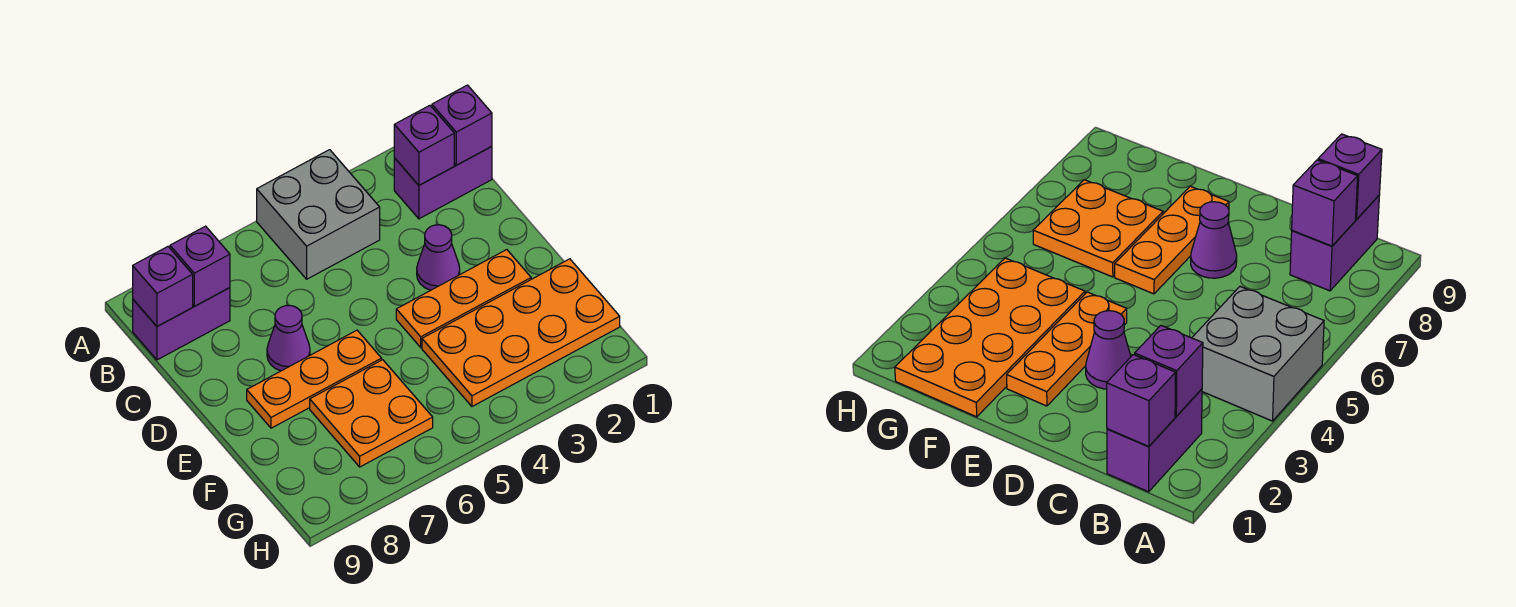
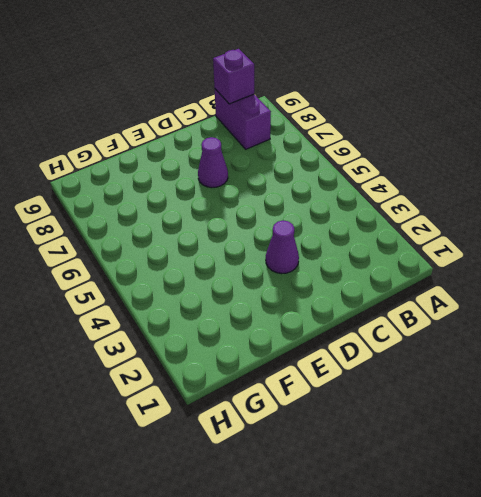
none -> grey brick A4:B5 level 1
none -> purple brick B1:B2 level 1
none -> orange plate E2:E4 level 1

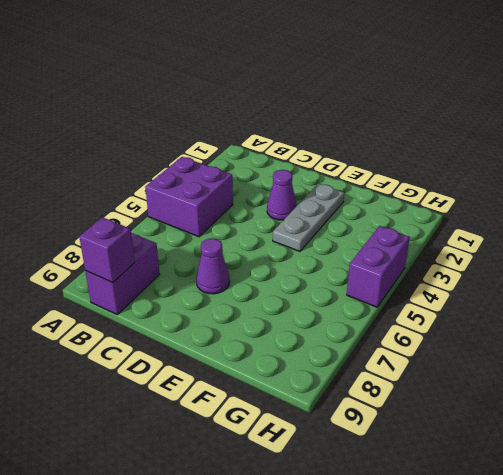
purple brick A4:B5 level 1 -> grey brick A4:B5 level 1
grey plate E2:E4 level 1 -> orange plate E2:E4 level 1
purple brick H4:H5 level 1 -> purple brick B1:B2 level 1
none -> orange plate E6:E8 level 1
none -> orange plate F1:G4 level 1
none -> orange plate F6:G7 level 1

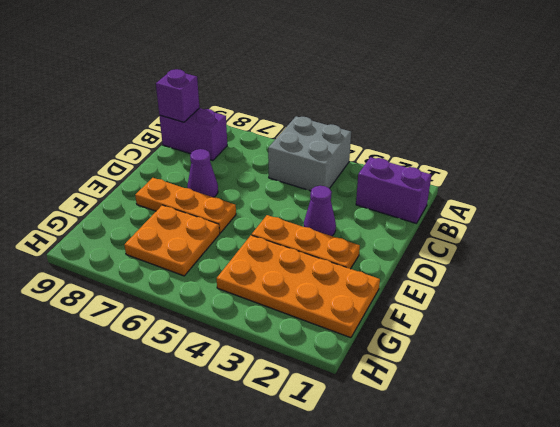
none -> purple brick B1 level 2
none -> purple brick B2 level 2
none -> purple brick B8 level 2

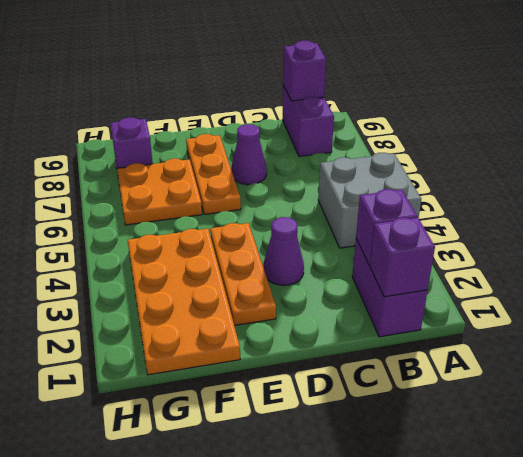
purple brick G8 level 1 -> purple brick B8 level 2

